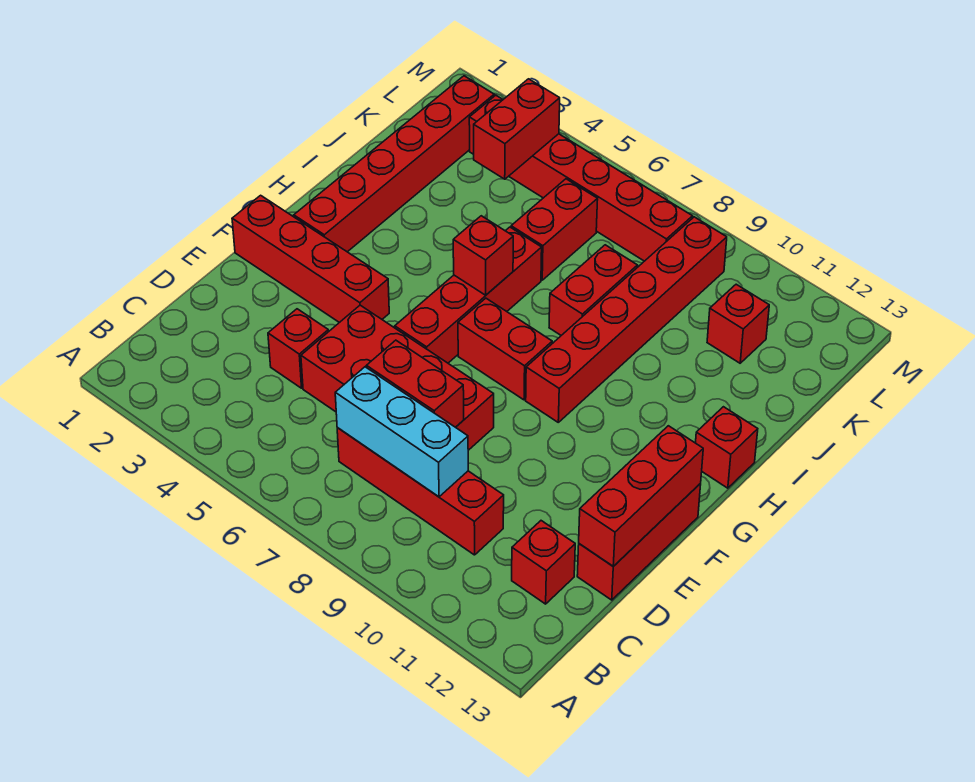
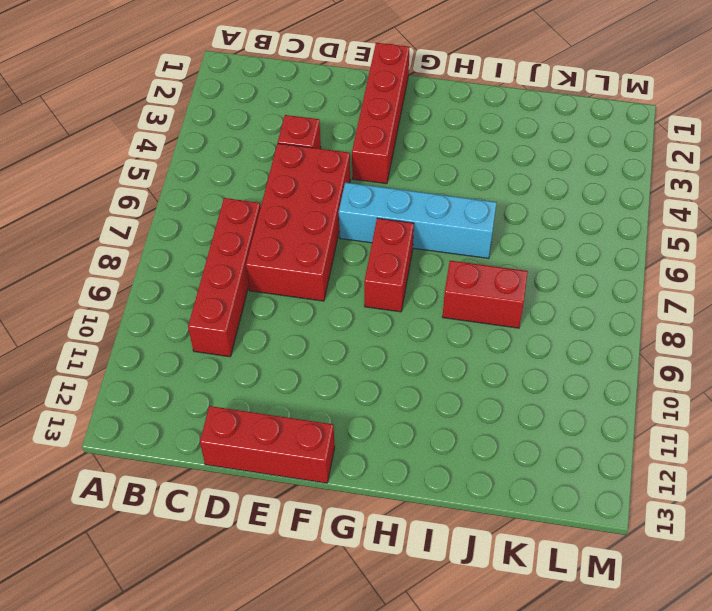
cyan brick F6:I6 level 1 -> red brick F6:I6 level 1
none -> red brick C12 level 1
none -> red brick G2:L2 level 1
none -> red brick G9:L9 level 1

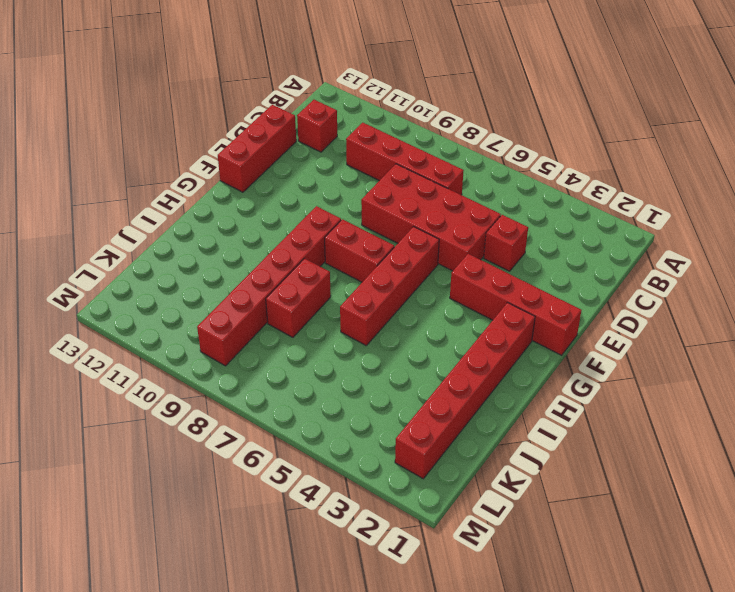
none -> red brick H13 level 1
none -> red brick J6:K6 level 1
none -> red brick K11 level 1

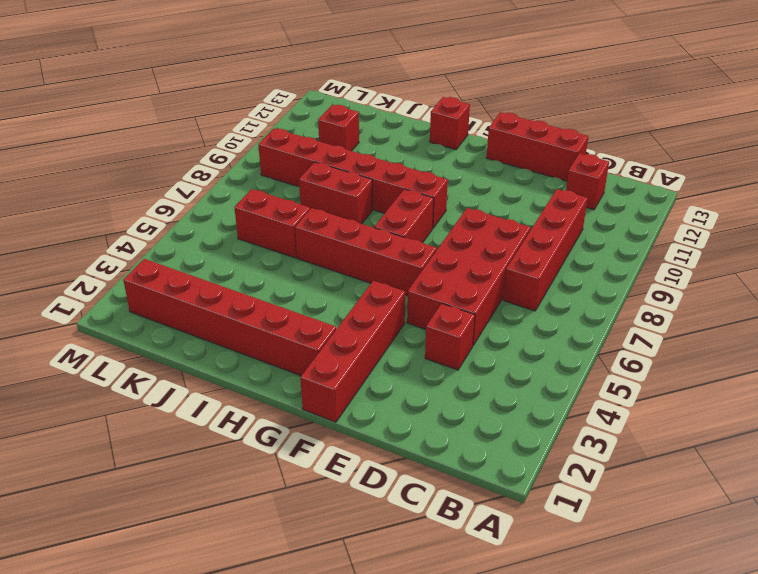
none -> red brick L3:L8 level 1
none -> cyan brick C7:C9 level 2
none -> red brick D7:D8 level 2

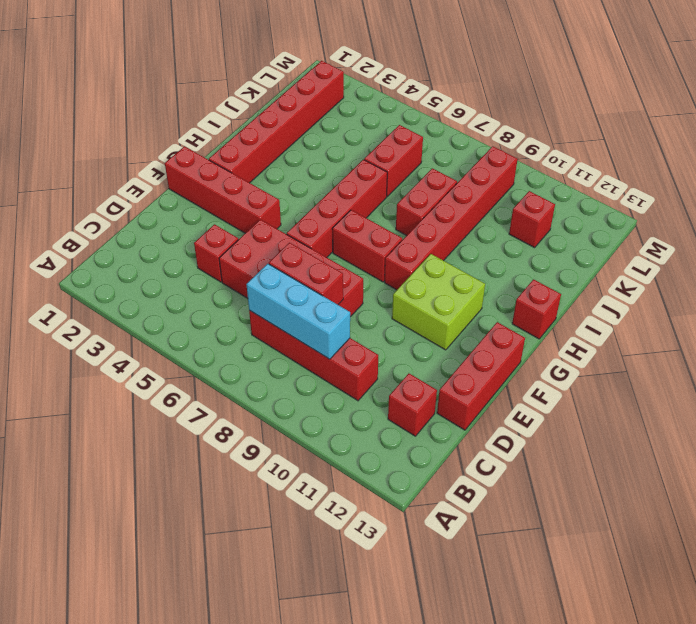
lime brick F10:G11 level 1 -> none
none -> red brick L3:L8 level 1
none -> red brick D13:F13 level 2
none -> red brick H6 level 2

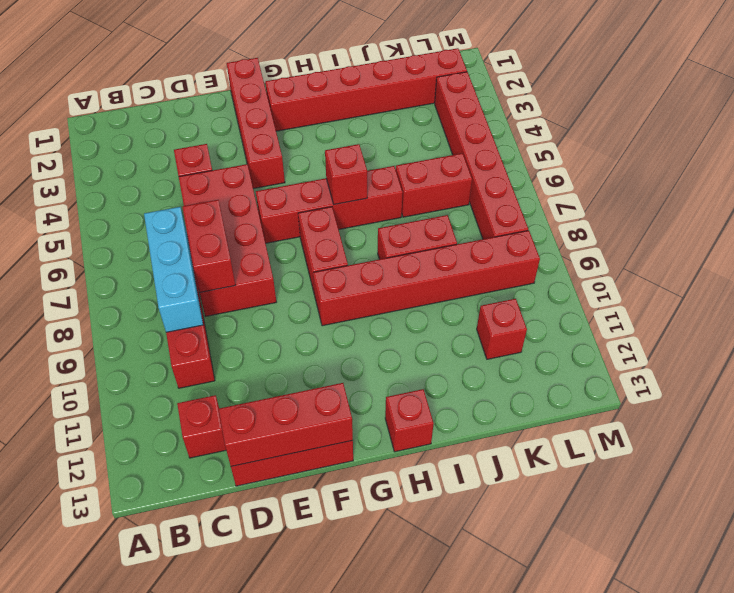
none -> red brick K4:L4 level 2

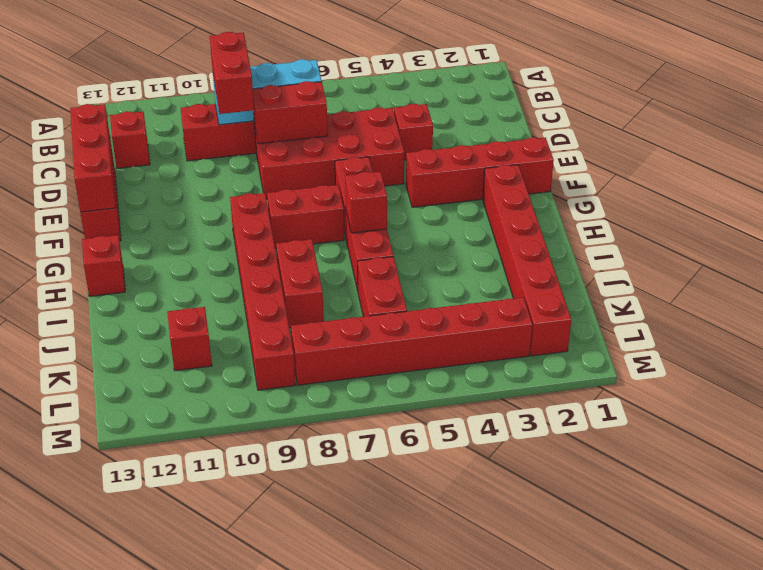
red brick C9:D9 level 3 -> red brick K4:L4 level 2

